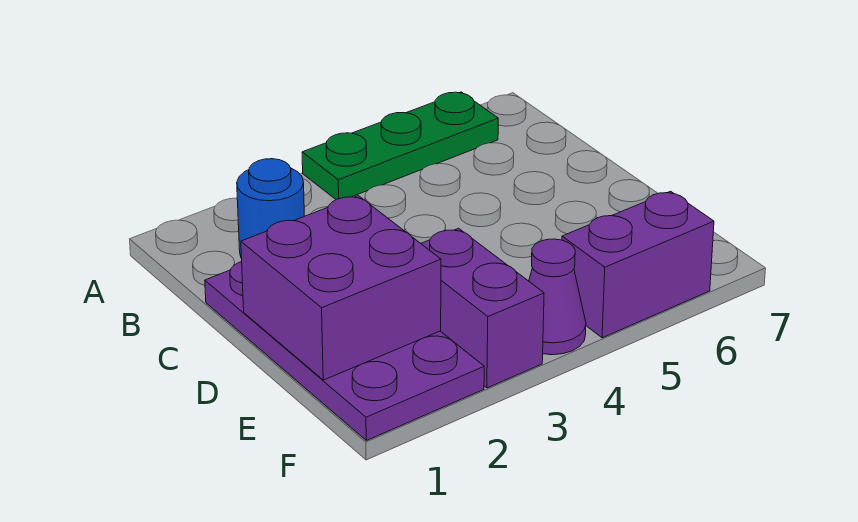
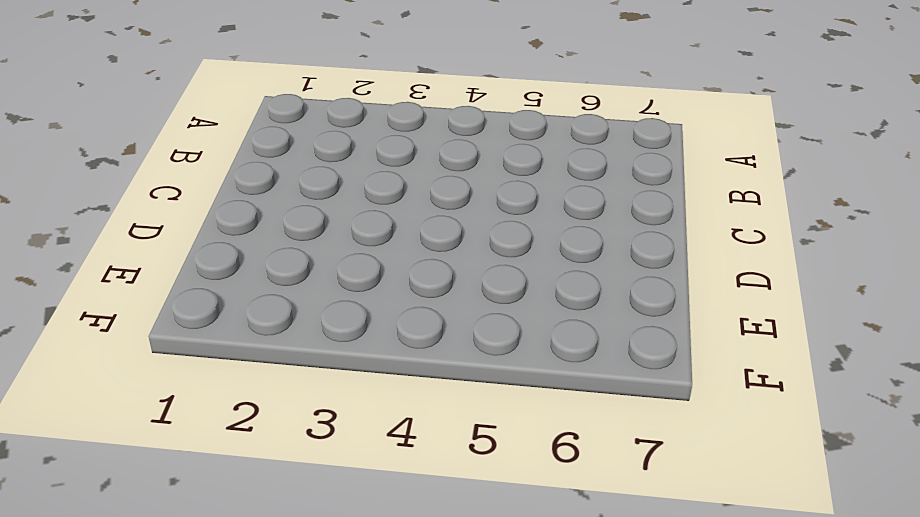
none -> green plate A4:A6 level 1
none -> blue round brick B2 level 1

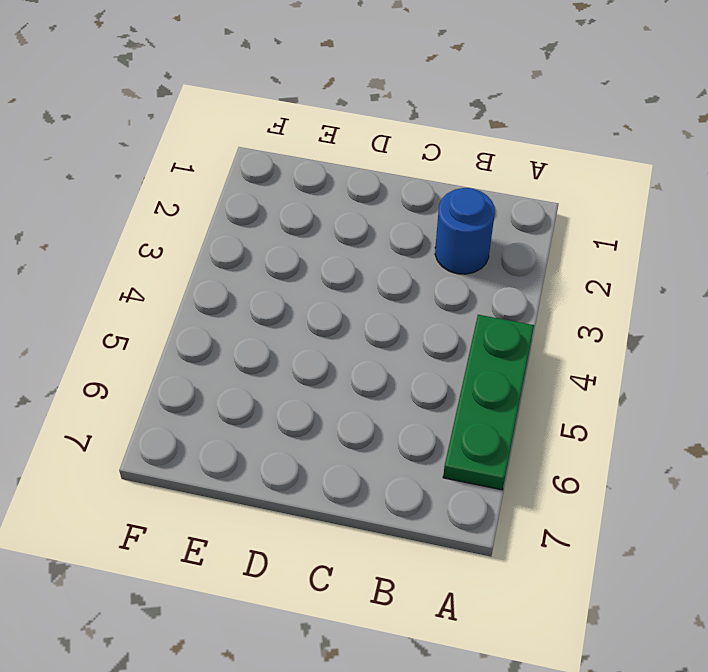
none -> purple plate C1:F2 level 1
none -> purple brick E3:F3 level 1

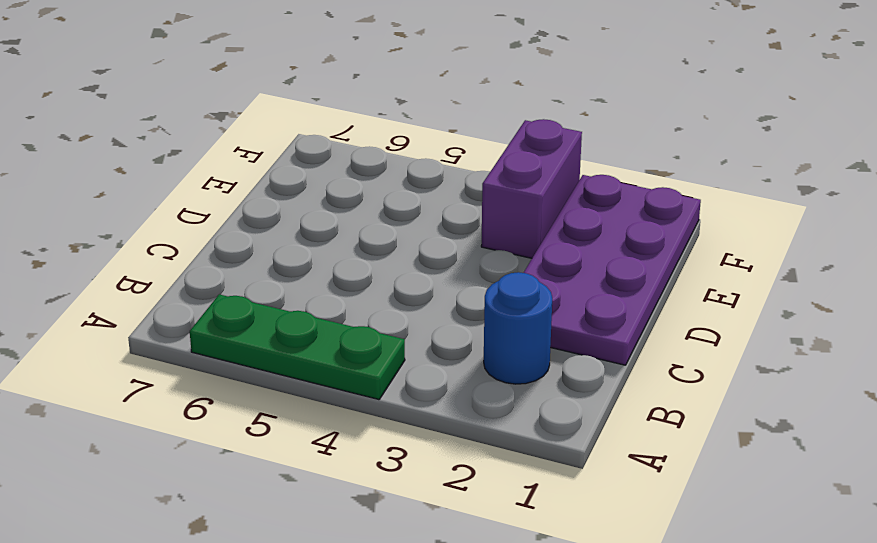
none -> purple cone F4 level 1
none -> purple brick F5:F6 level 1

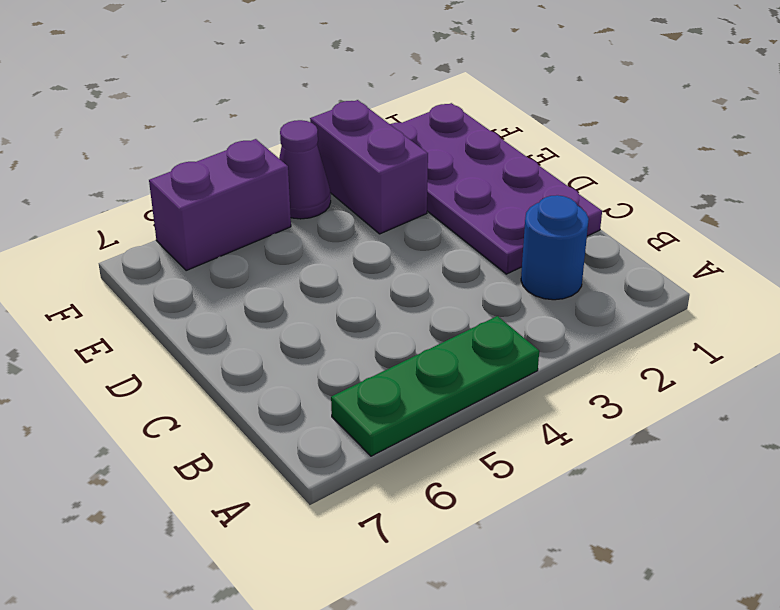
none -> purple brick D1:E2 level 2

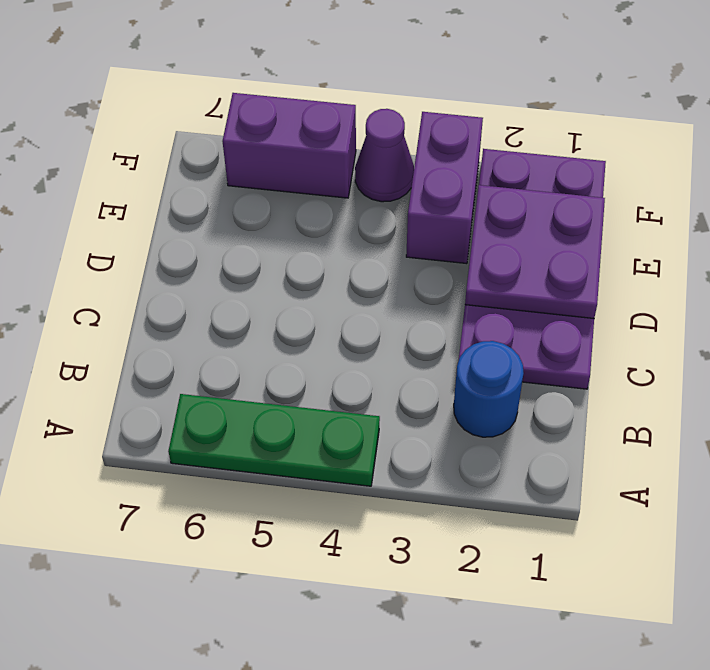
purple plate D1:E2 level 2 -> purple brick D1:E2 level 2

